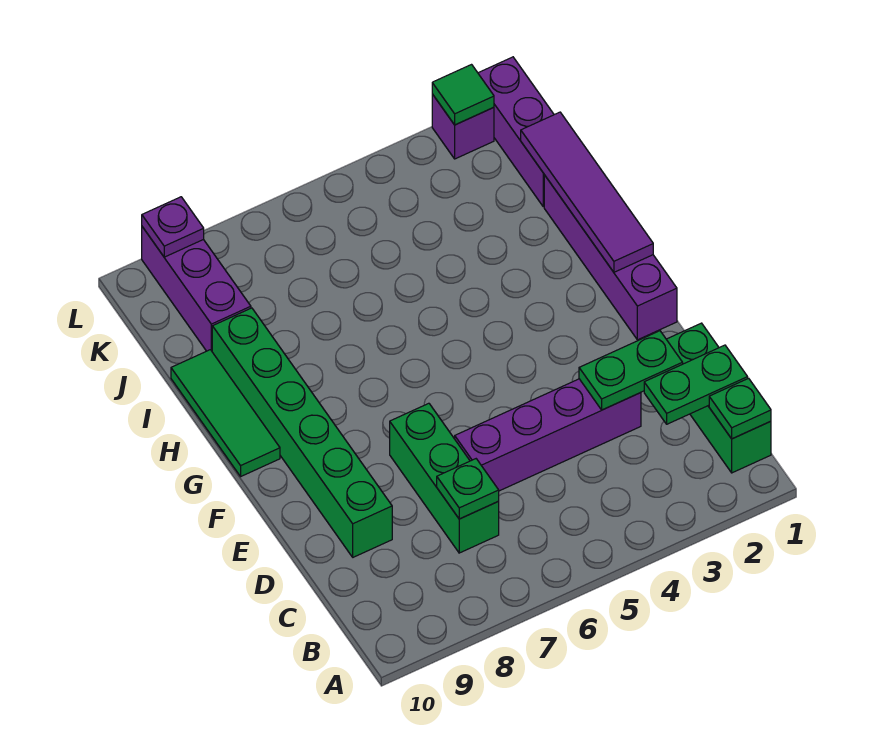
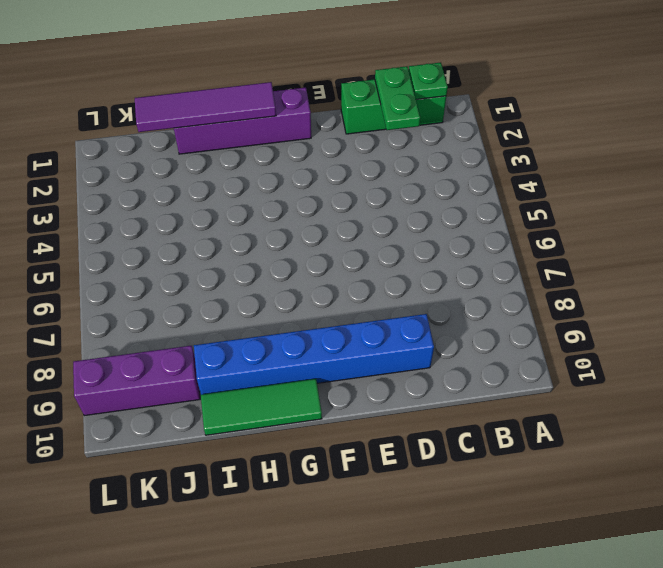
blue brick D9:I9 level 1 -> green brick D9:I9 level 1
none -> green brick C7:E7 level 1
none -> purple brick D3:D6 level 1
none -> purple brick J1:L1 level 1

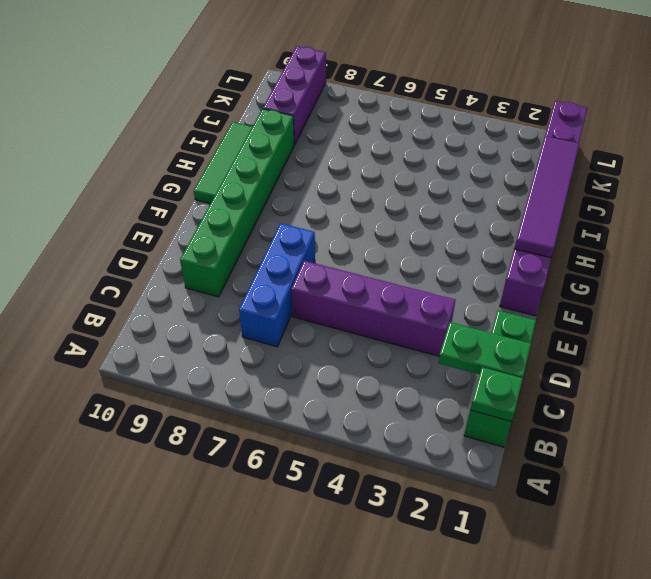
blue brick C7:E7 level 1 -> green brick C7:E7 level 1
none -> purple brick L2 level 1
none -> green plate C7 level 2
none -> green plate D2:D3 level 2

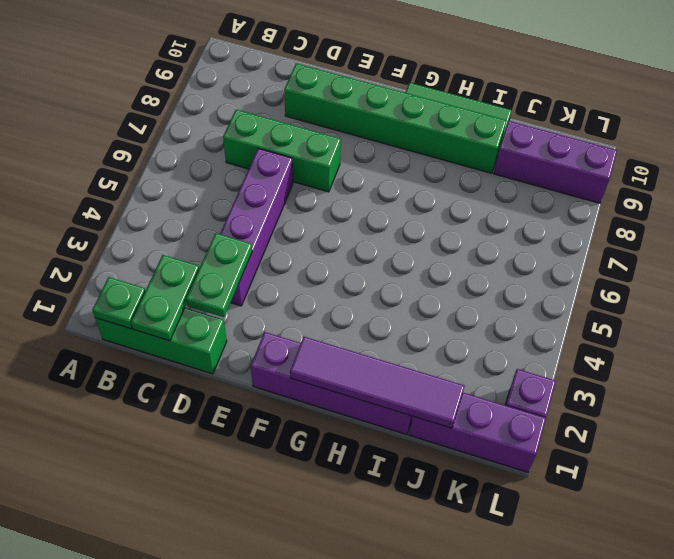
none -> green plate C7 level 2
none -> green tile L2 level 2
none -> purple plate L9 level 2

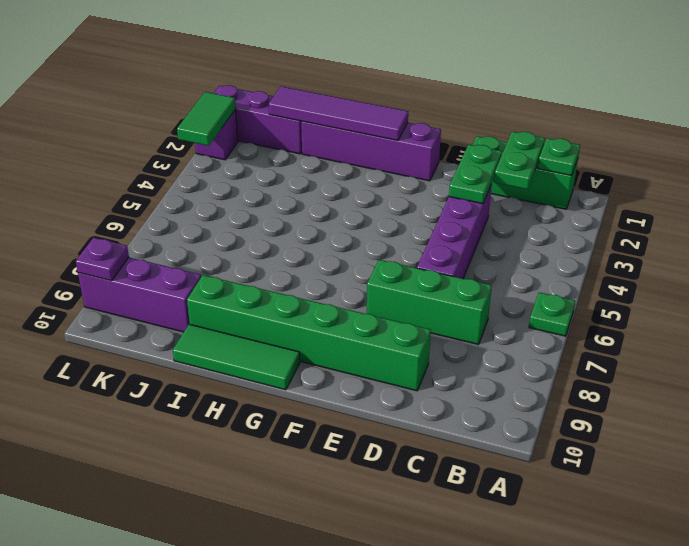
green plate A6 level 1 -> green plate C7 level 2
green tile L2:L3 level 2 -> green tile L2 level 2

